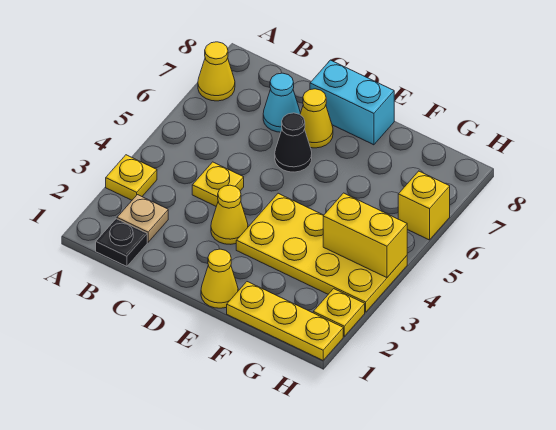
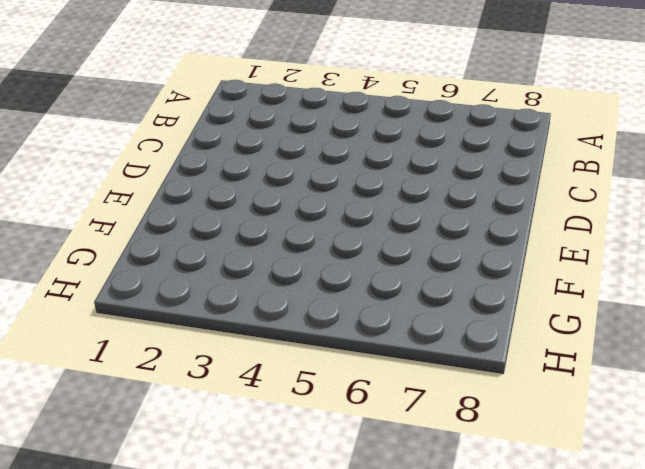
none -> yellow plate A3 level 1
none -> yellow cone A7 level 1
none -> black plate B1 level 1

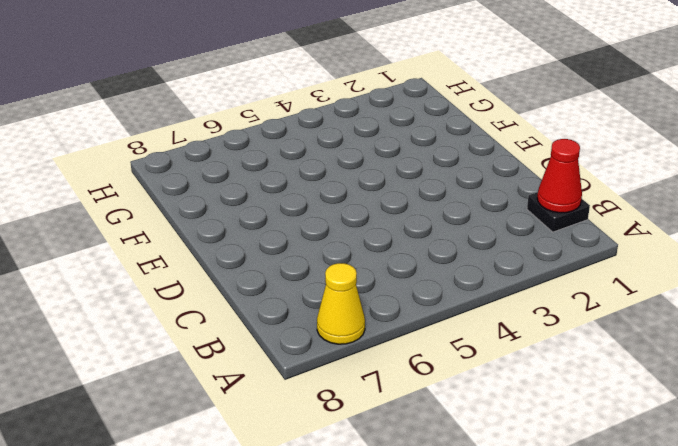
red cone B1 level 2 -> none
none -> yellow plate A3 level 1
none -> tan plate B2 level 1
none -> yellow plate C4 level 1

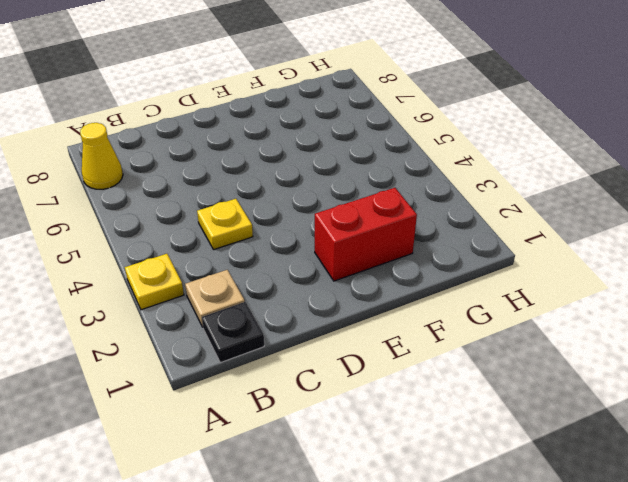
red brick E2:F2 level 1 -> none
none -> cyan cone C7 level 1
none -> yellow cone D3 level 1
none -> black cone D6 level 1

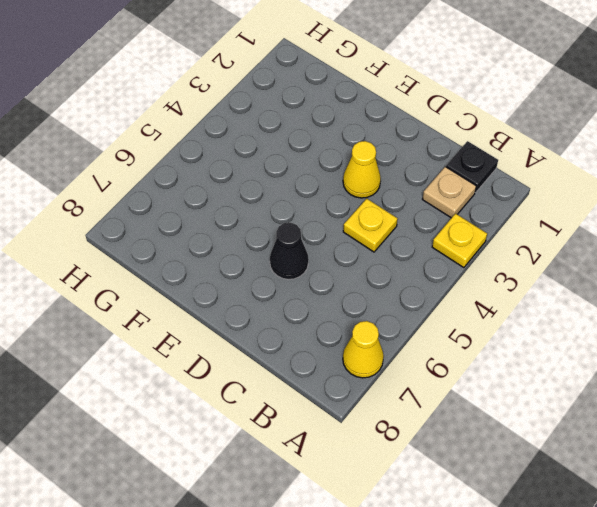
none -> cyan cone C7 level 1
none -> yellow cone D7 level 1
none -> cyan brick D8:E8 level 1

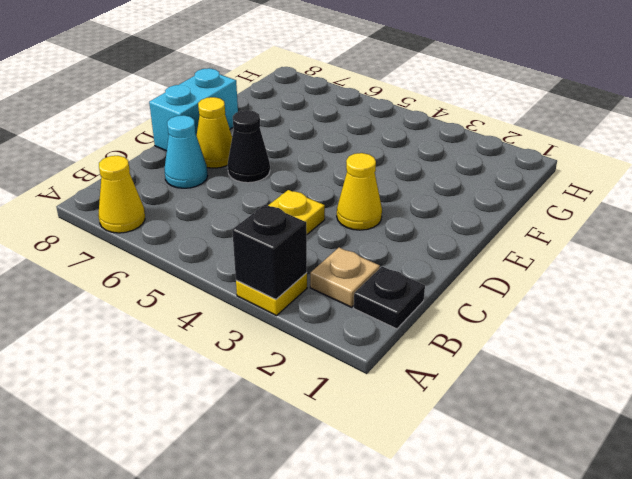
black brick A3 level 2 -> none
none -> yellow cone E1 level 1
none -> yellow plate E3:H4 level 1
none -> yellow plate F1:H1 level 1

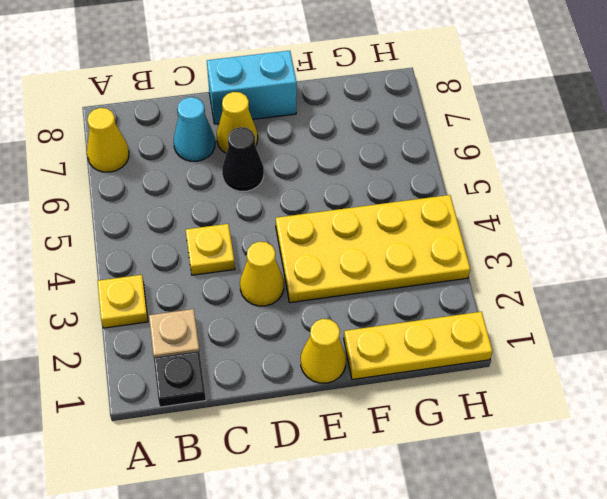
none -> yellow plate H2 level 1
none -> yellow brick H6 level 1
none -> yellow brick G4:H4 level 2

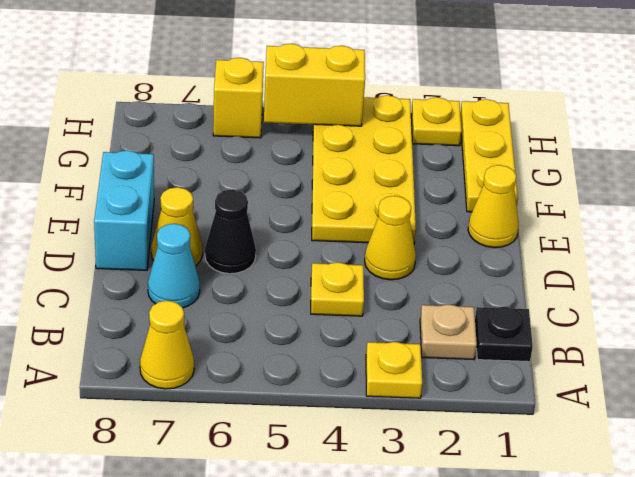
yellow brick H4:H5 level 2 -> yellow brick G4:H4 level 2

